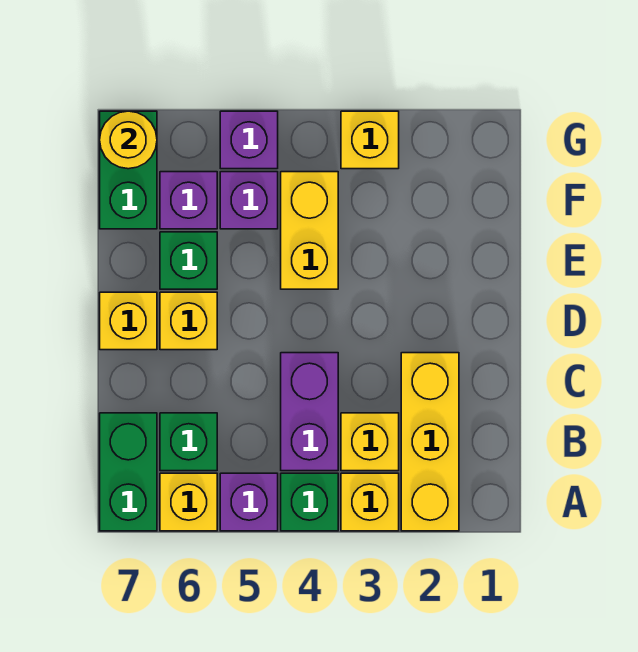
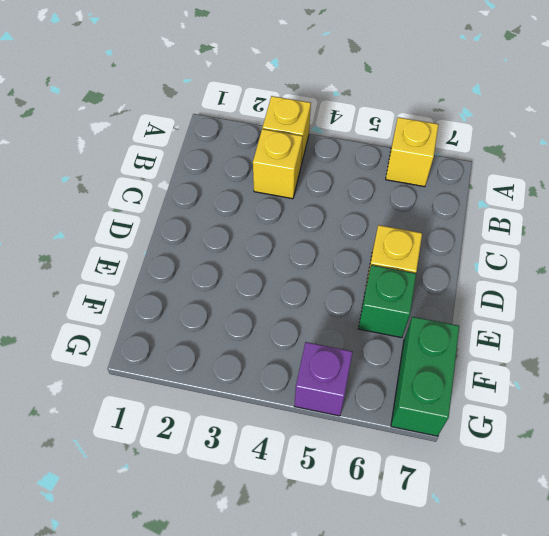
none -> yellow brick A2:C2 level 1
none -> green brick A4 level 1
none -> purple brick A5 level 1

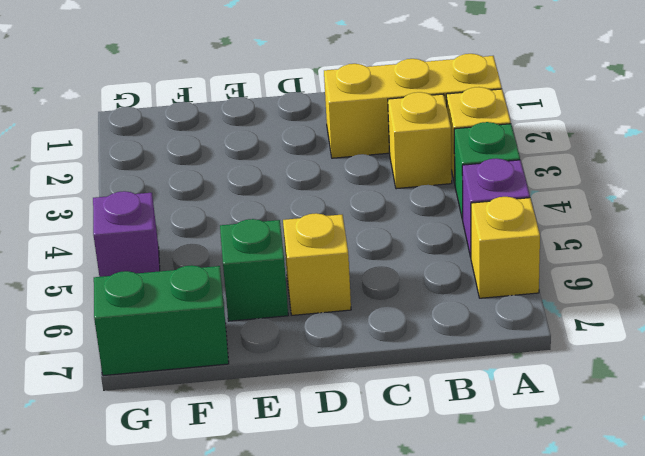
none -> green brick A7:B7 level 1
none -> purple brick B4:C4 level 1
none -> green brick B6 level 1

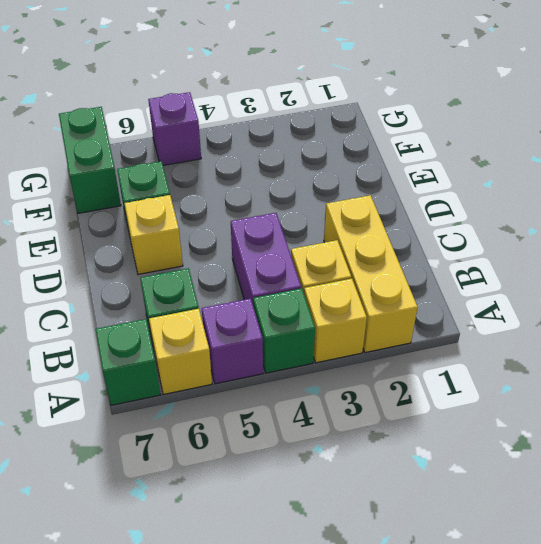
green brick A7 level 1 -> green brick A7:B7 level 1
none -> yellow brick D7 level 1
none -> yellow brick E4:F4 level 1
none -> purple brick F5 level 1

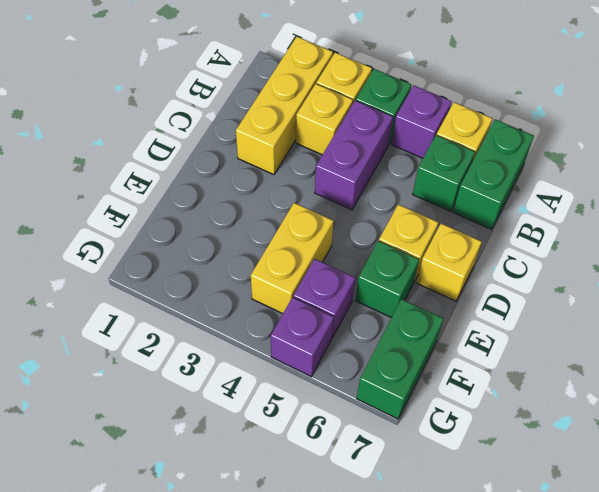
none -> purple brick F6 level 1
none -> yellow brick G3 level 1
none -> yellow round brick G7 level 2

